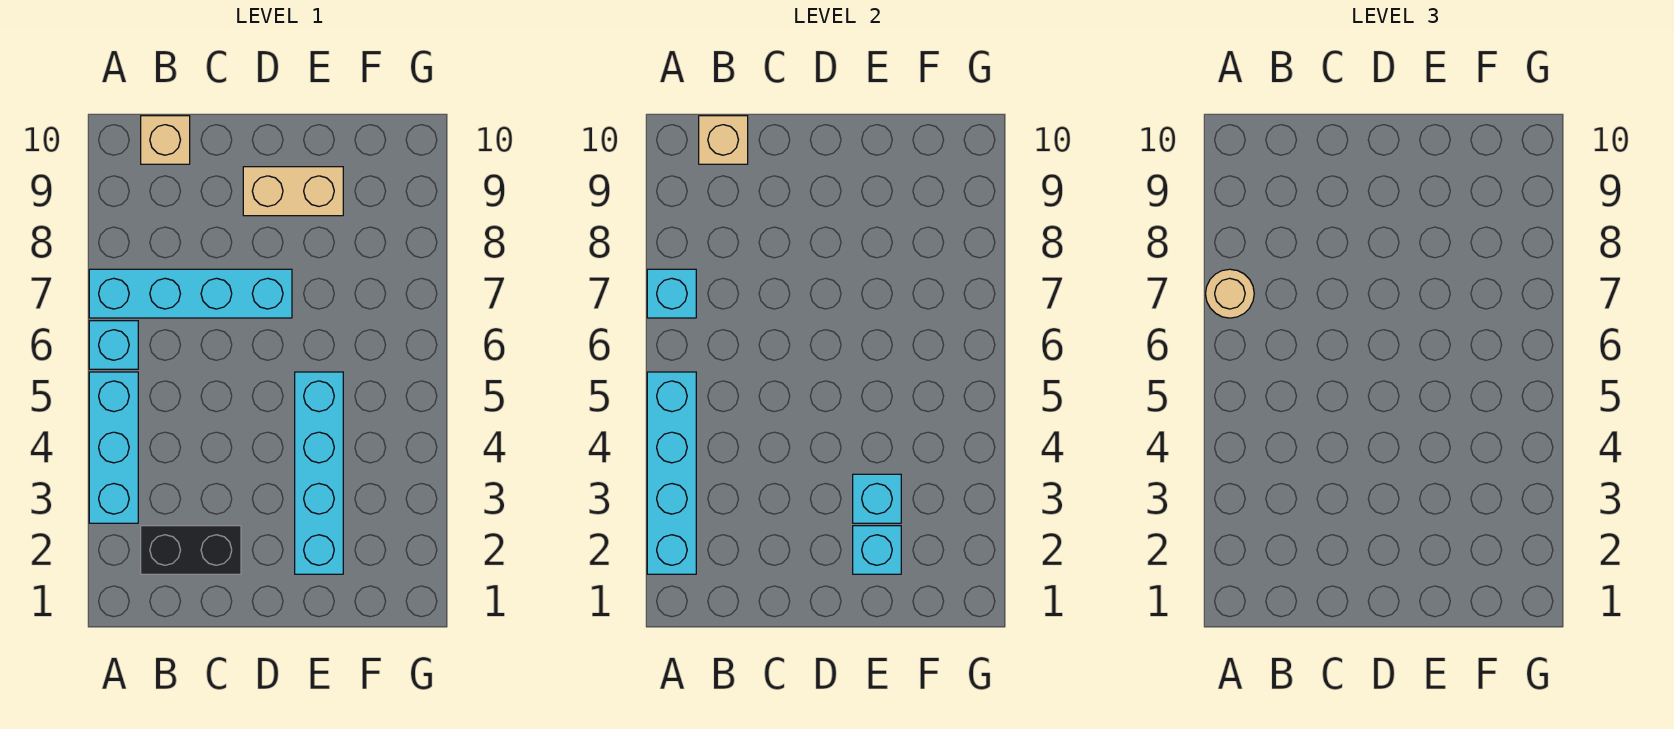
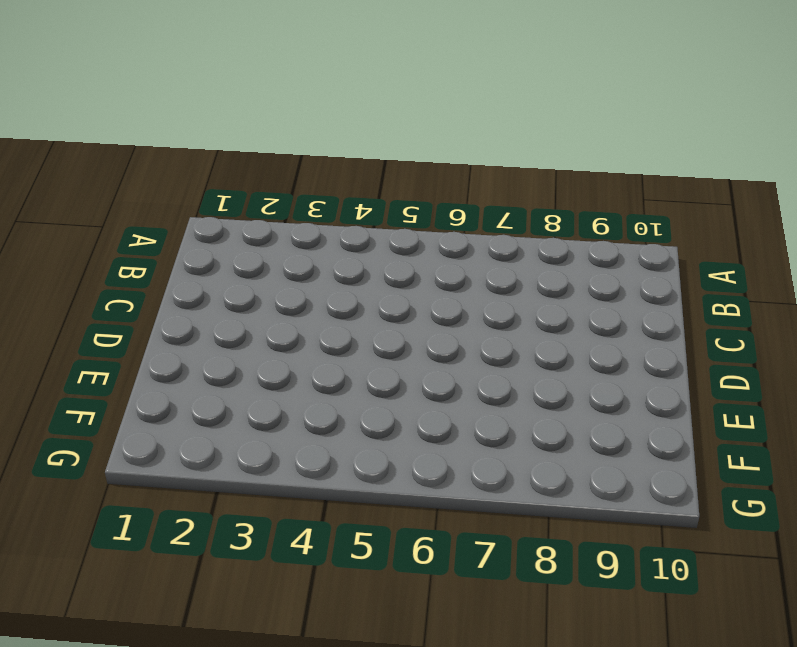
none -> cyan brick A3:A5 level 1
none -> cyan brick A6 level 1
none -> cyan brick A7:D7 level 1

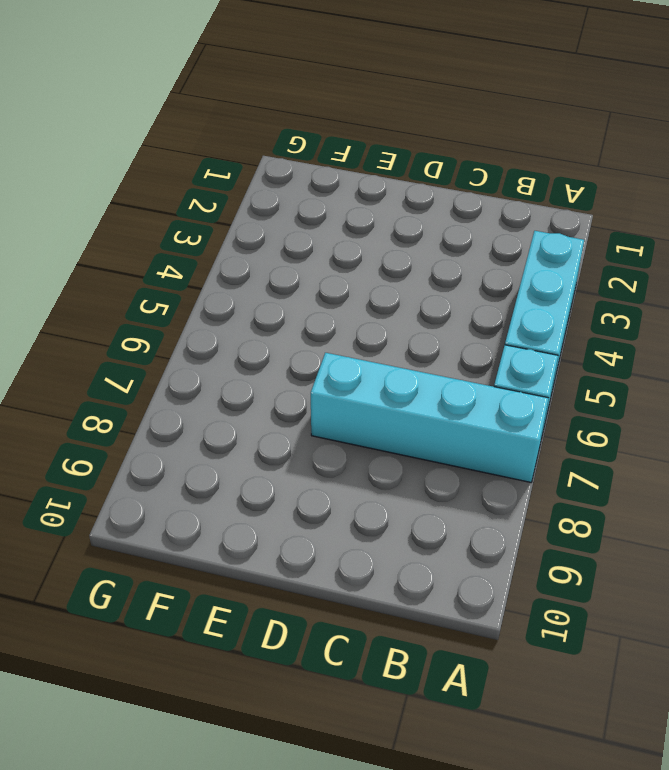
none -> black brick B2:C2 level 1
none -> tan brick B10 level 1
none -> tan brick D9:E9 level 1

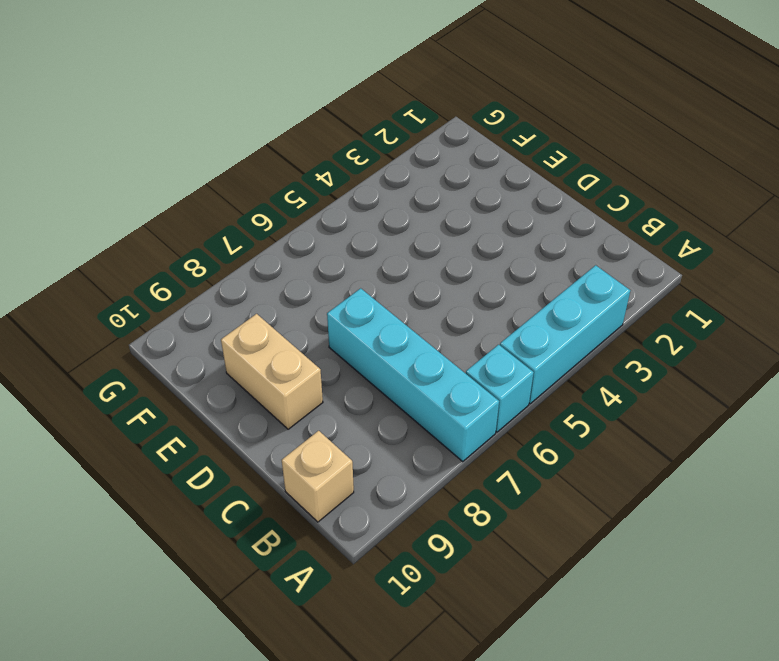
none -> black brick B2:C2 level 1
none -> cyan brick E2:E5 level 1
none -> cyan brick A2:A5 level 2

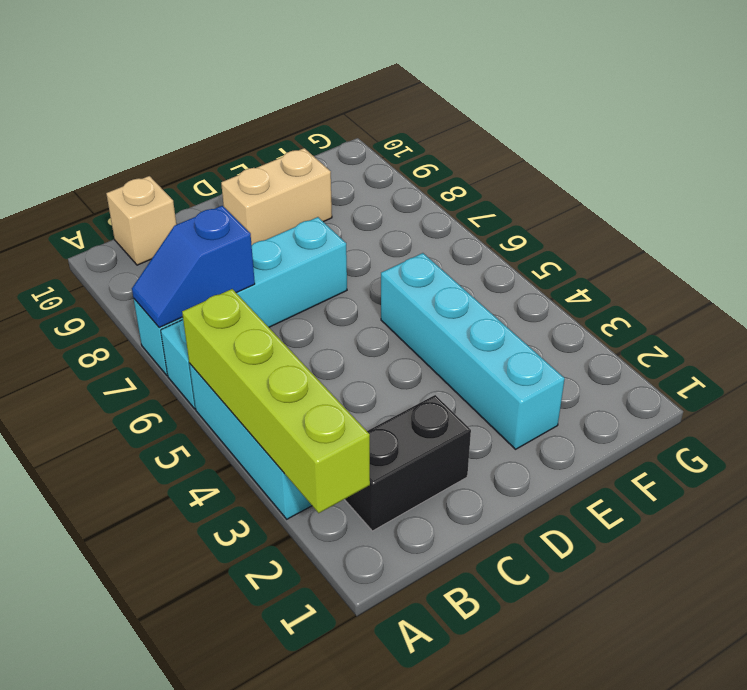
lime brick A2:A5 level 2 -> cyan brick A2:A5 level 2
blue slope A7:B7 level 2 top B -> cyan brick A7 level 2
none -> tan brick B10 level 2
none -> cyan brick E2 level 2
none -> cyan brick E3 level 2

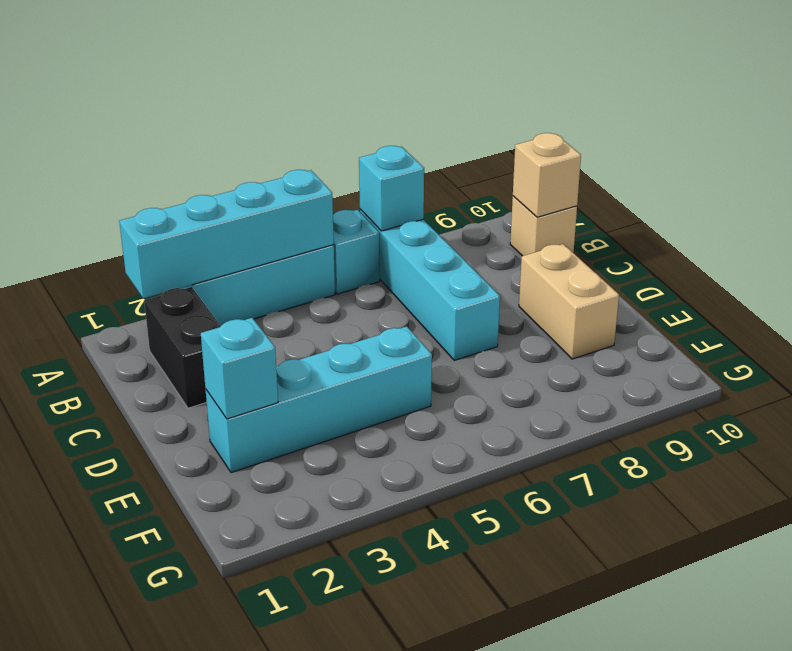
none -> cyan brick E3 level 2
none -> tan round brick A7 level 3

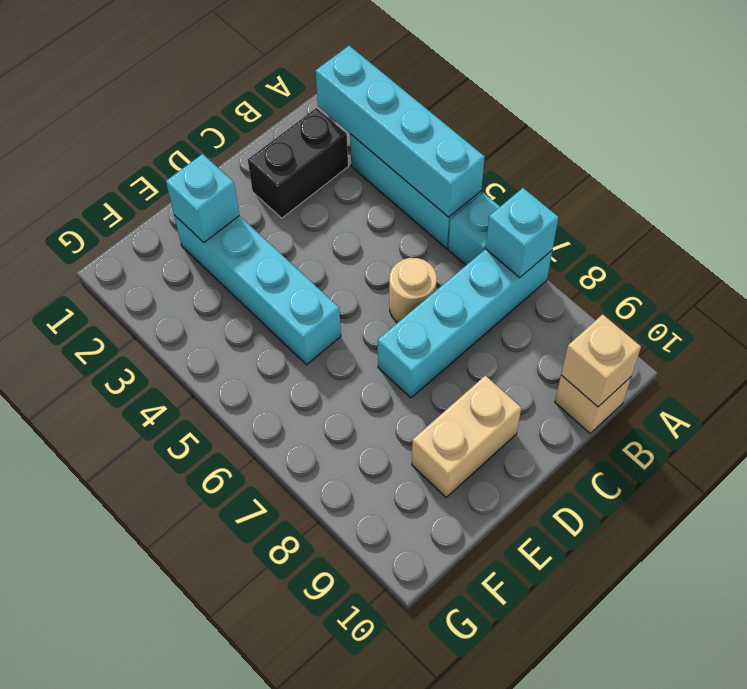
tan round brick C6 level 1 -> tan round brick A7 level 3
none -> cyan brick E3 level 2

